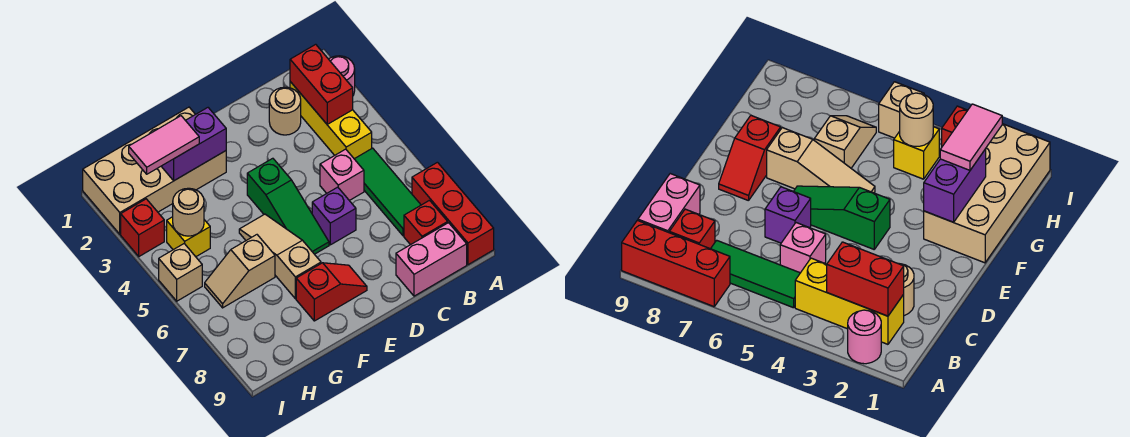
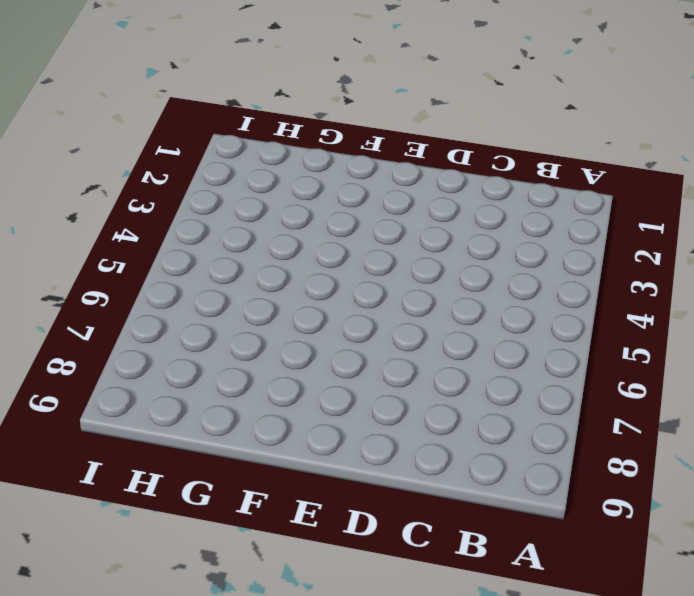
none -> pink round brick A2 level 1
none -> red brick A7:A9 level 1
none -> yellow brick B2:B4 level 1

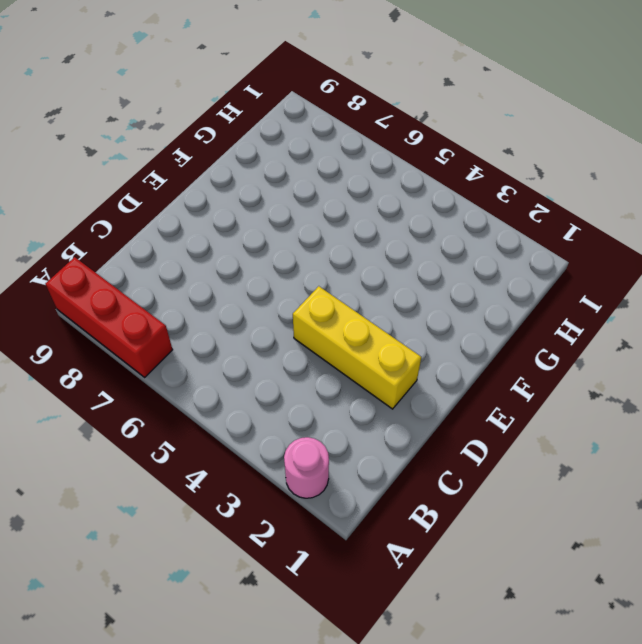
yellow brick D2:D4 level 1 -> yellow brick B2:B4 level 1
none -> green tile B5:B7 level 1
none -> red brick B8 level 1
none -> pink brick B9:C9 level 1

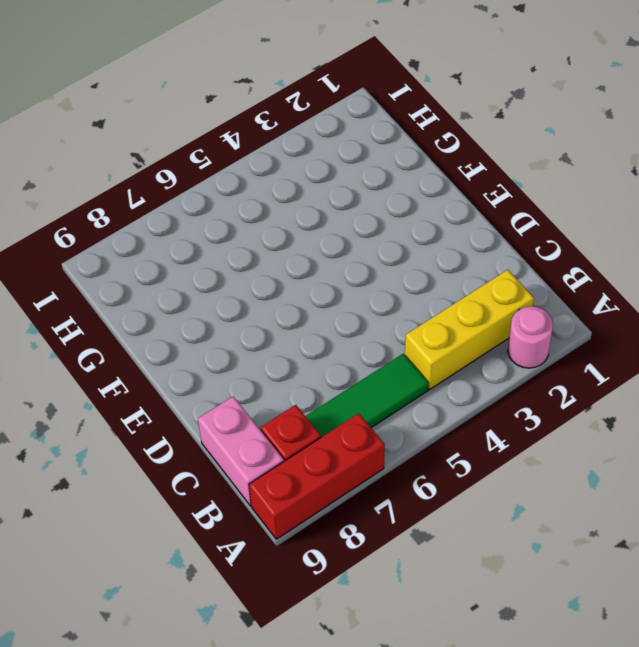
none -> tan round brick C2 level 1
none -> pink brick C5 level 1
none -> purple brick D6 level 1

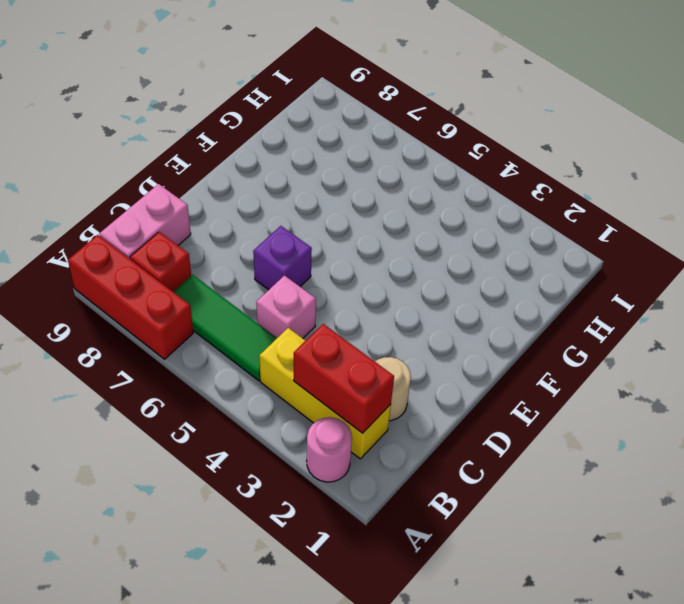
none -> green slope E4:E6 level 1 top 4
none -> red slope E8:F8 level 1 top F
none -> tan brick F1:I2 level 1

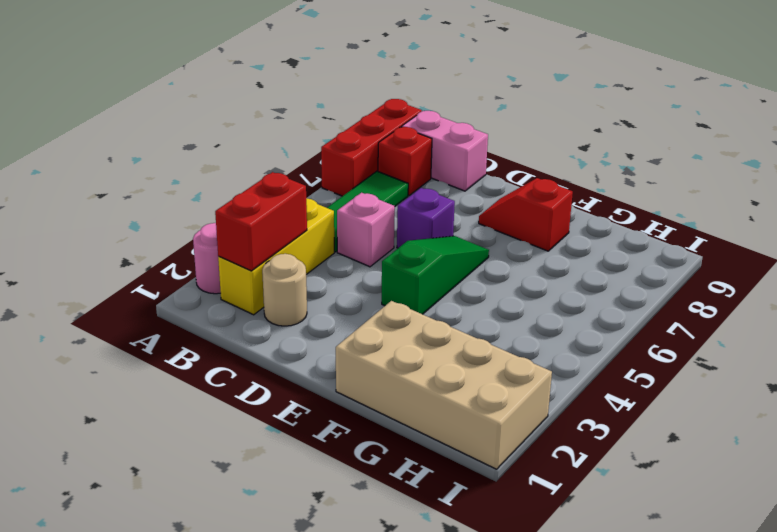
none -> tan slope F5:F7 level 1 top 7
none -> tan slope G6:H6 level 1 top G
none -> yellow brick H4 level 1

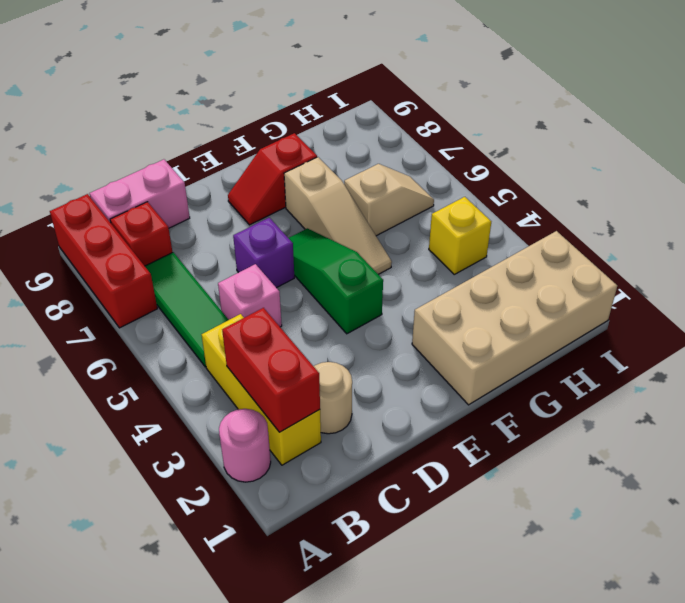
none -> red brick I3 level 1
none -> tan brick I5 level 1
none -> purple brick F2:G2 level 2

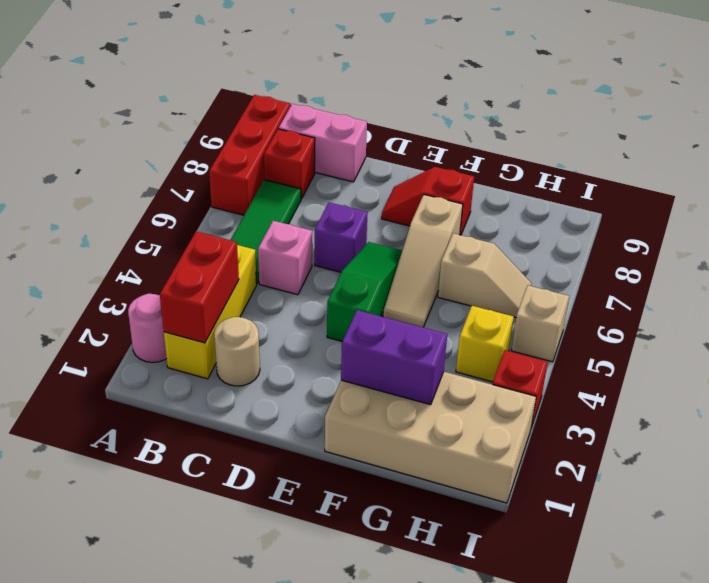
none -> tan round brick H4 level 2
none -> pink tile G2:H2 level 3

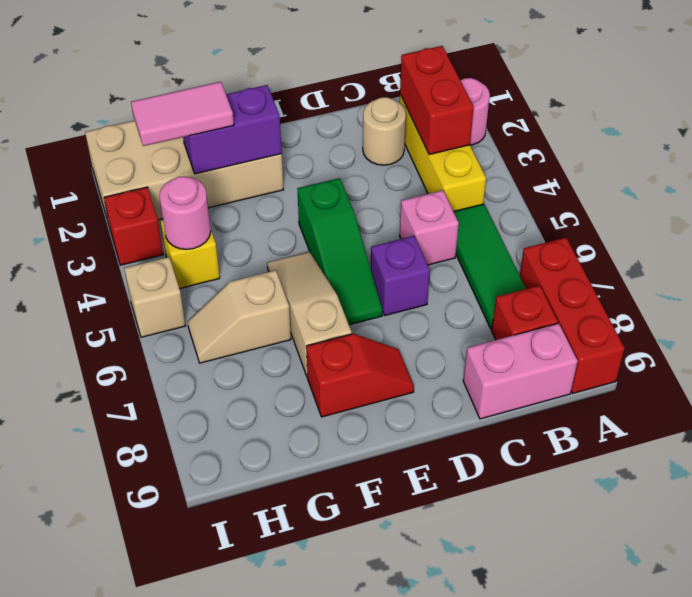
pink round brick H4 level 2 -> tan round brick H4 level 2

